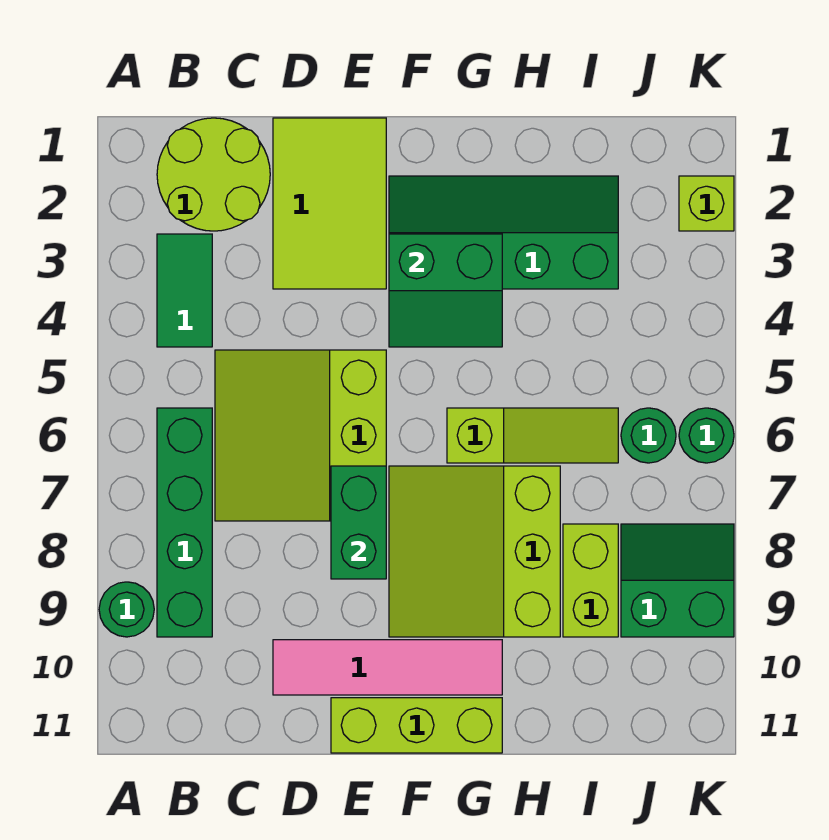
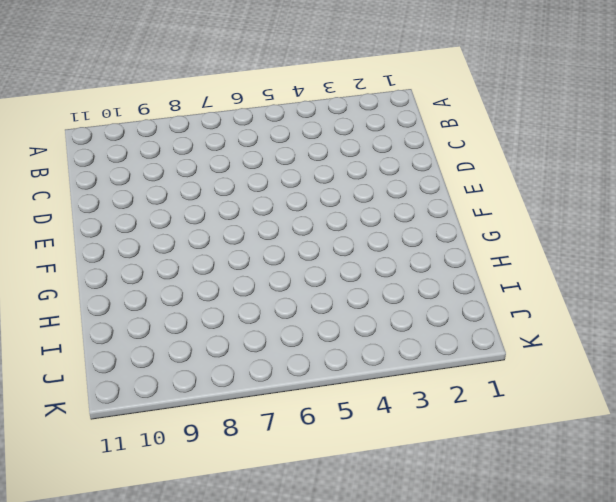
none -> green round brick A9 level 1
none -> lime round brick B1:C2 level 1
none -> green tile B3:B4 level 1

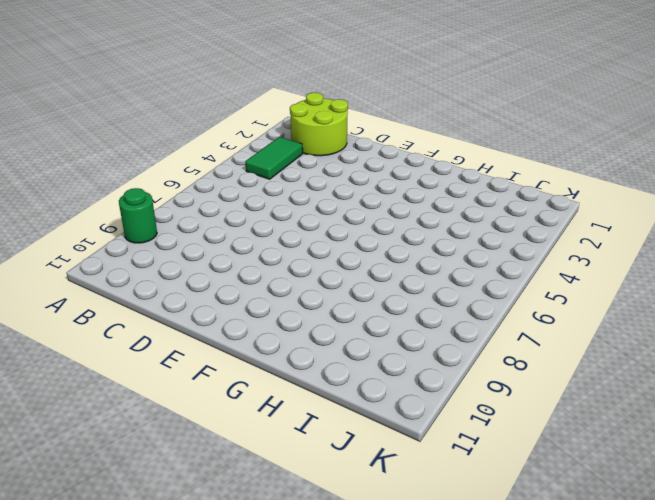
none -> green brick B6:B9 level 1
none -> lime slope C5:E7 level 1 top E
none -> lime tile D1:E3 level 1

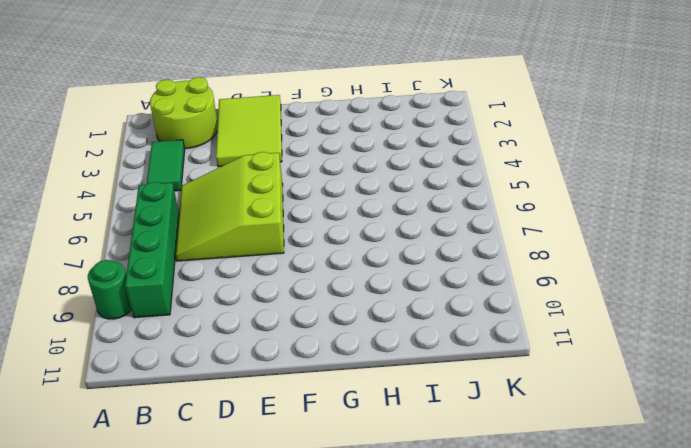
none -> pink tile D10:G10 level 1
none -> lime brick E11:G11 level 1
none -> green slope F2:I3 level 1 top 3

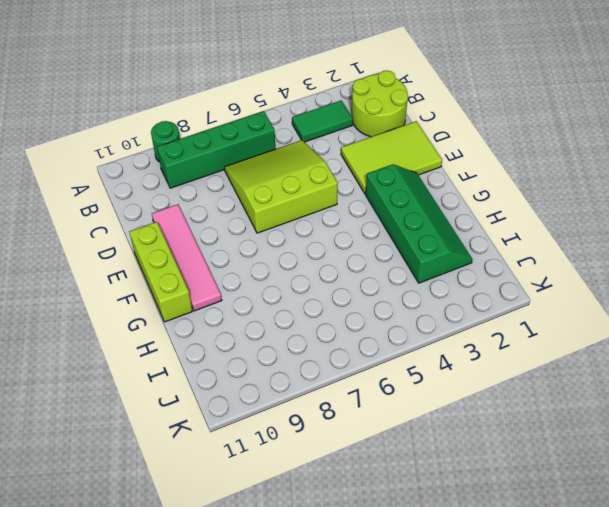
none -> lime slope F7:H9 level 1 top H
none -> lime slope G6:I6 level 1 top G
none -> lime brick I8:I9 level 1

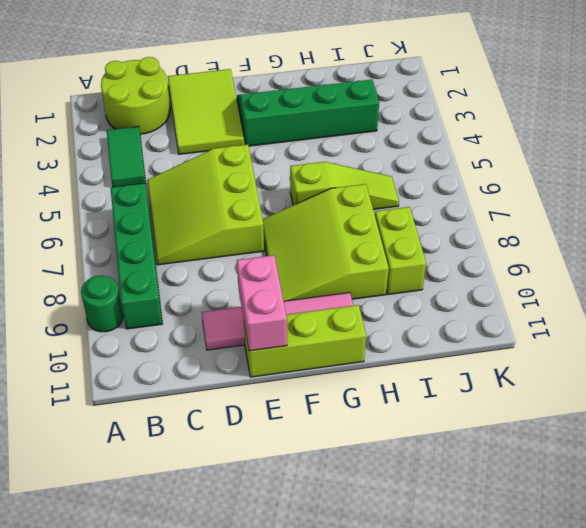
pink brick E10:E11 level 2 -> none
none -> green round brick J6 level 1
none -> green slope J8:K9 level 1 top 9
none -> lime brick K2 level 1

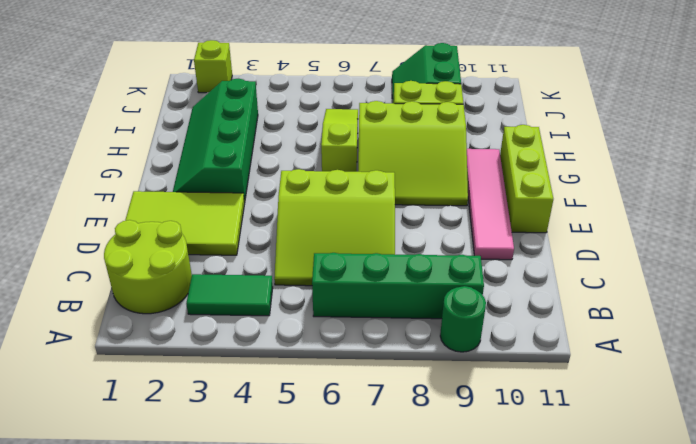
none -> green round brick J6 level 1
none -> green round brick K6 level 1
none -> green brick E7:E8 level 2

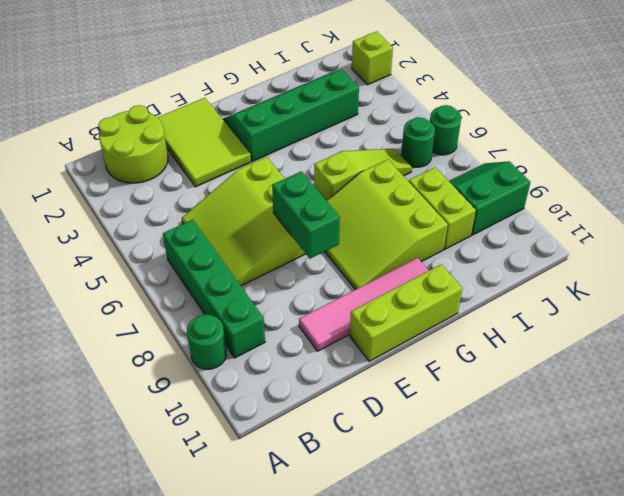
none -> green tile B3:B4 level 1
none -> green slope F3:G4 level 2 top 3

